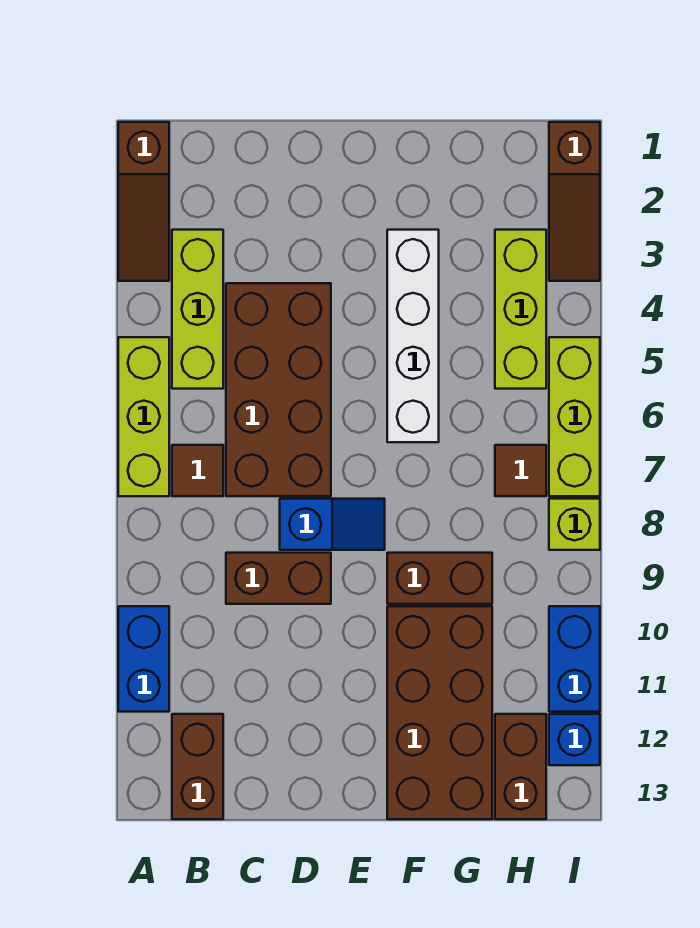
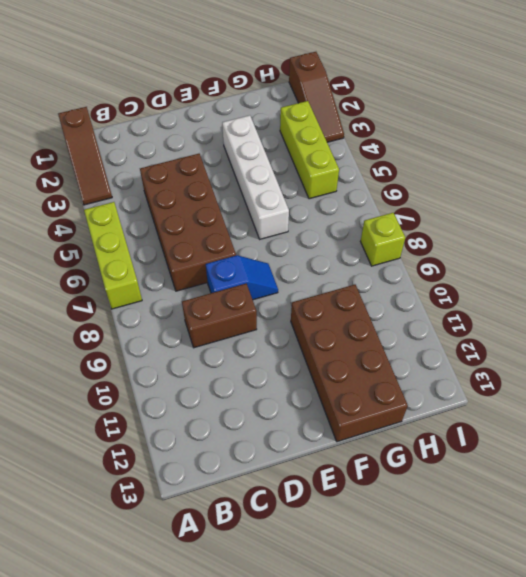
none -> blue brick A10:A11 level 1
none -> lime brick B3:B5 level 1
none -> brown tile B7 level 1

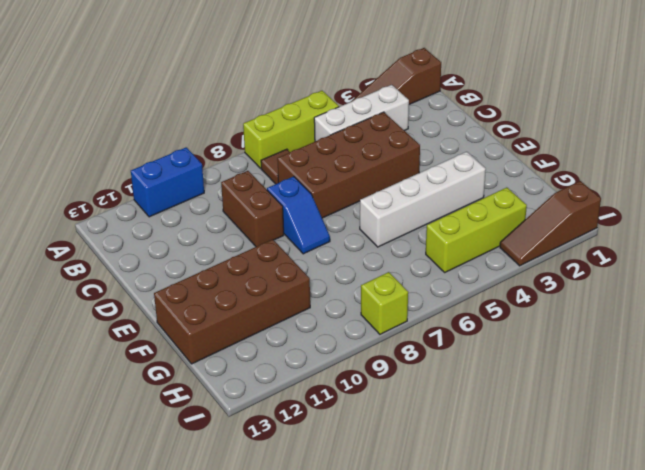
white brick B3:B5 level 1 -> lime brick B3:B5 level 1
none -> brown brick B12:B13 level 1
none -> brown brick F9:G9 level 1
none -> brown tile H7 level 1

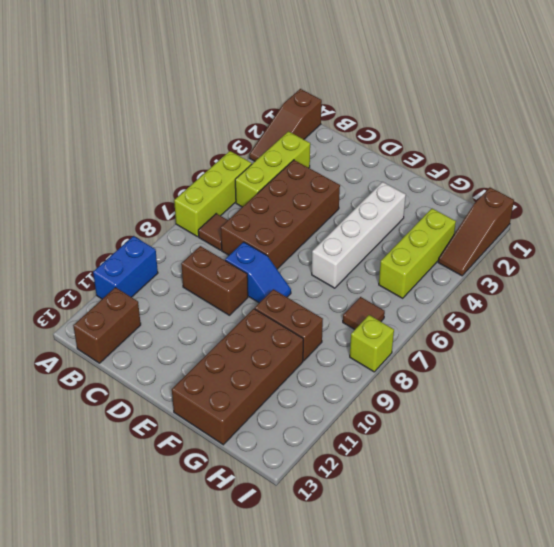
none -> brown brick H12:H13 level 1
none -> lime brick I5:I7 level 1
none -> blue brick I10:I11 level 1

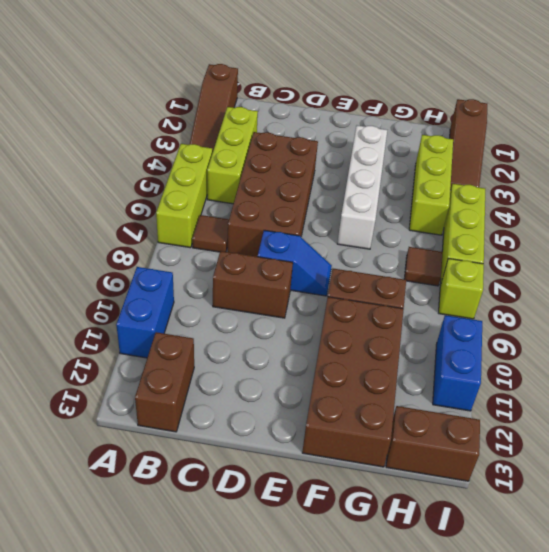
brown brick H13:I13 level 1 -> brown brick H12:H13 level 1
none -> blue brick I12 level 1

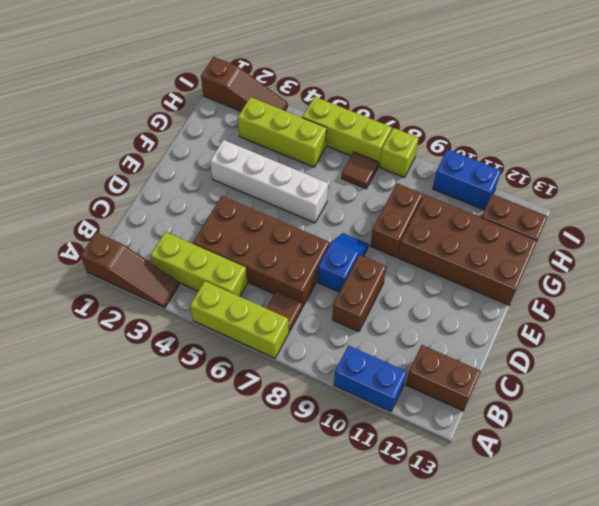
none -> blue brick I12 level 1

